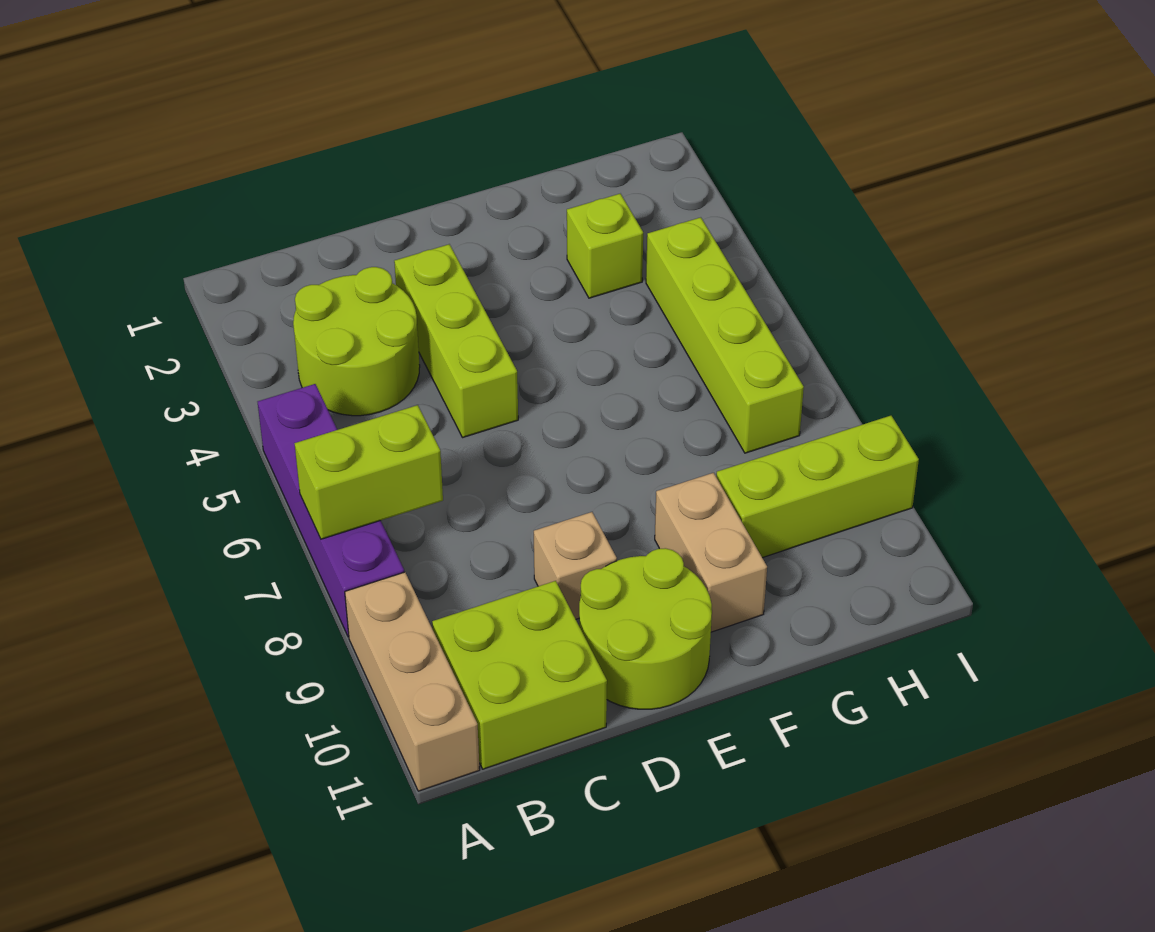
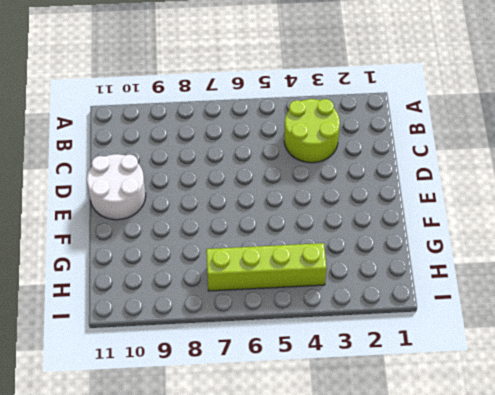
white round brick D10:E11 level 1 -> lime round brick D10:E11 level 1
none -> purple brick A5:A8 level 1
none -> tan brick A9:A11 level 1
none -> lime brick B10:C11 level 1

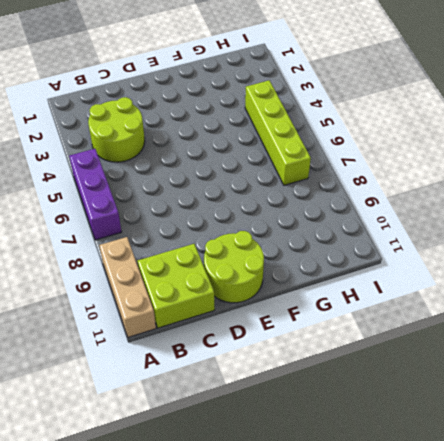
purple brick A5:A7 level 1 -> purple brick A5:A8 level 1
none -> lime brick D3:D5 level 1
none -> tan brick D9 level 1
none -> tan brick F9:F10 level 1

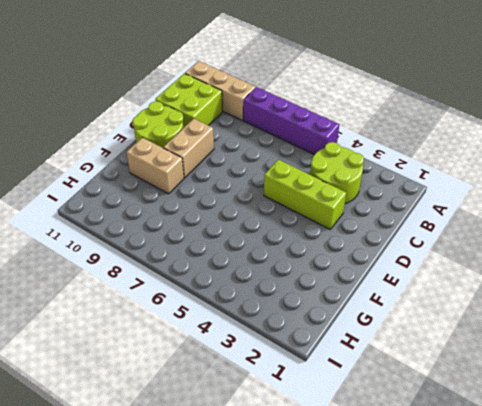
tan brick D9:E9 level 1 -> tan brick D9 level 1
none -> lime brick G3 level 1
none -> lime brick G9:I9 level 1
none -> lime brick H4:H7 level 1

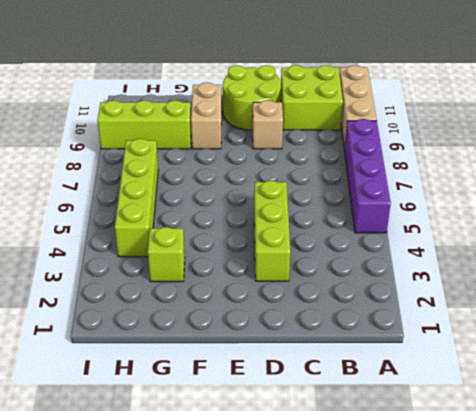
none -> lime round brick B3:C4 level 1
none -> lime brick A7:B7 level 2

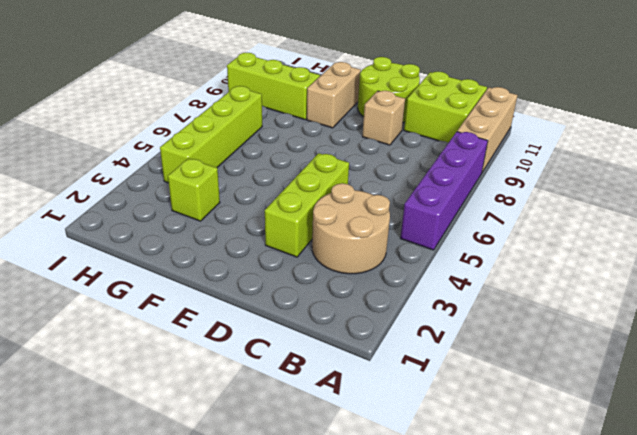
tan round brick B3:C4 level 1 -> lime round brick B3:C4 level 1
none -> lime brick A7:B7 level 2

